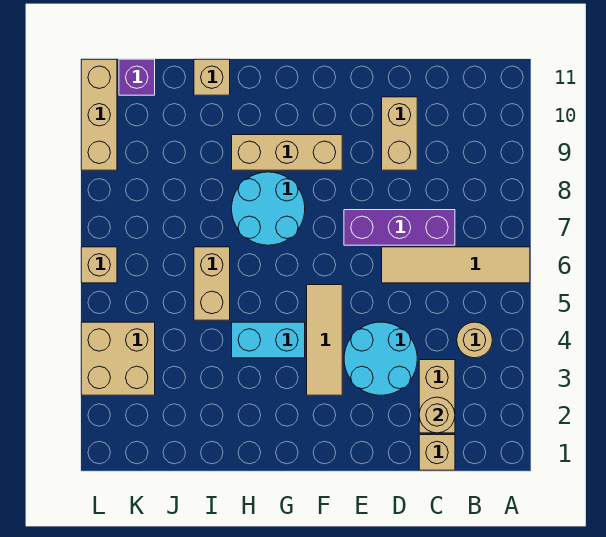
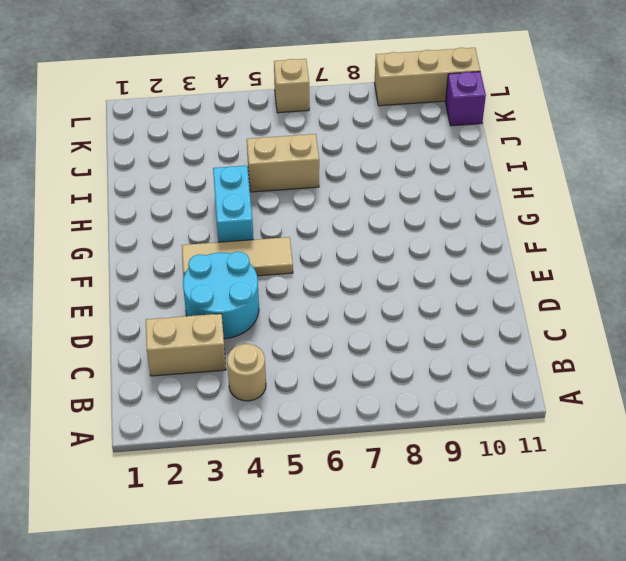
none -> tan tile A6:D6 level 1
none -> tan brick C1 level 1
none -> purple brick C7:E7 level 1

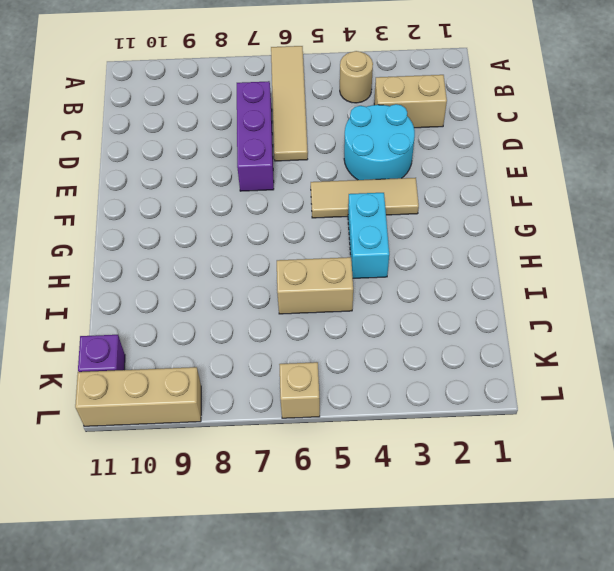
none -> tan brick C1 level 1
none -> tan brick D9:D10 level 1
none -> tan brick F9:H9 level 1

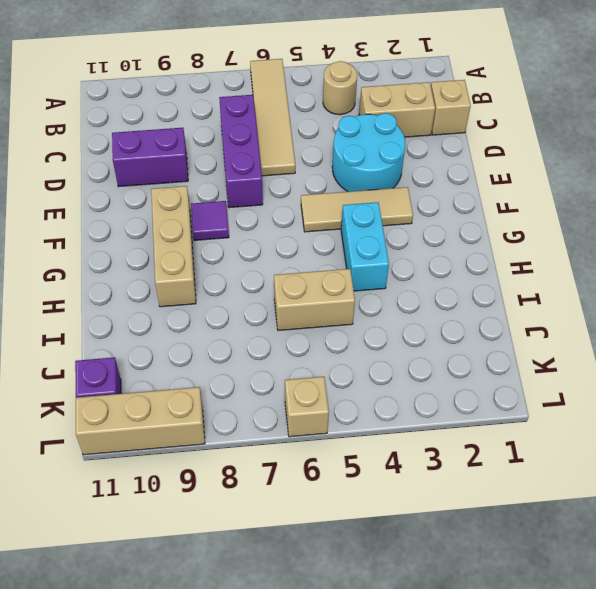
purple brick D9:D10 level 1 -> tan brick D9:D10 level 1
purple tile F8 level 1 -> none
none -> cyan round brick G7:H8 level 1
none -> tan brick I11 level 1
none -> tan brick K3:L4 level 1

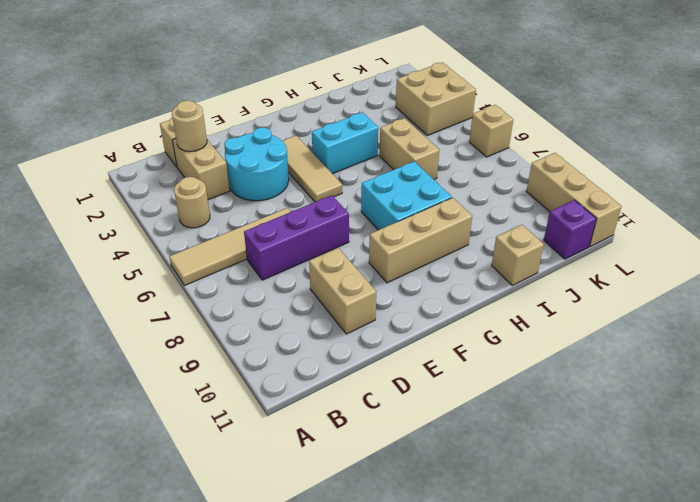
cyan brick G7:H8 level 1 -> cyan round brick G7:H8 level 1

